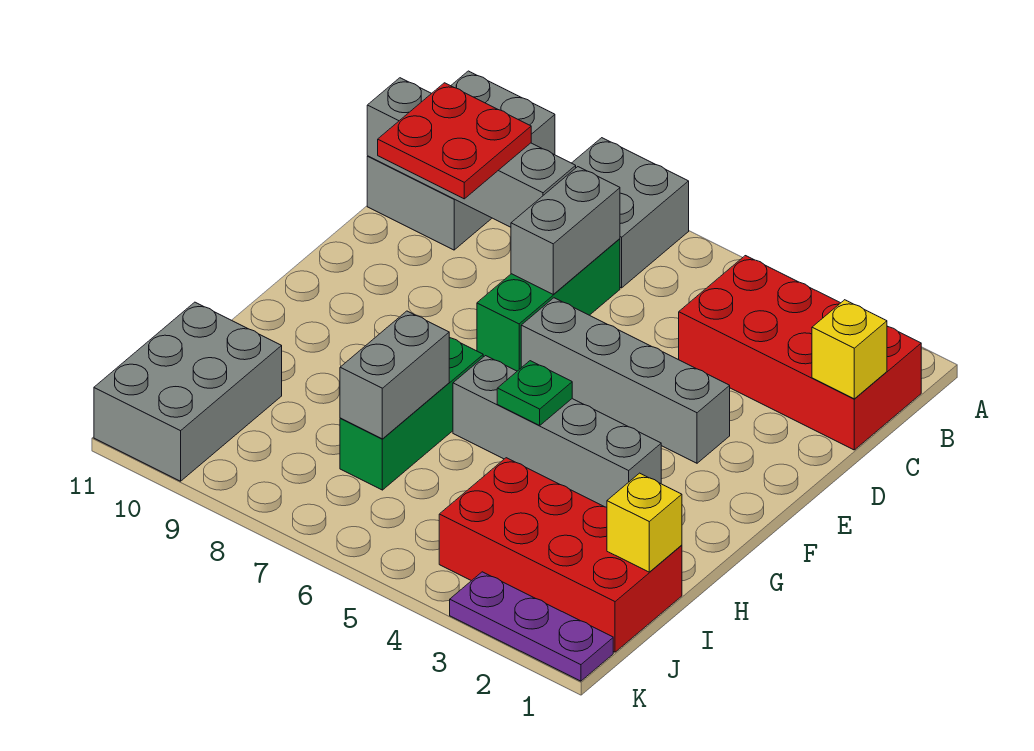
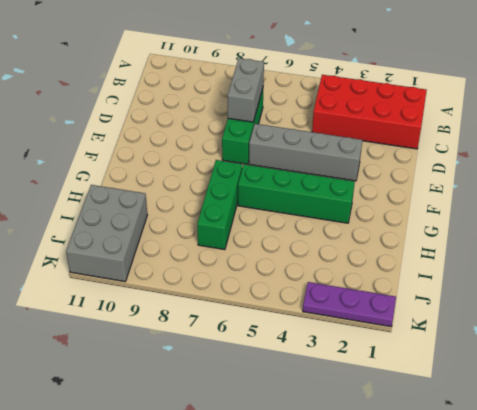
green brick G3:G6 level 1 -> grey brick G3:G6 level 1
none -> grey brick A7:B8 level 1
none -> grey brick A10:C11 level 1
none -> red brick I1:J4 level 1

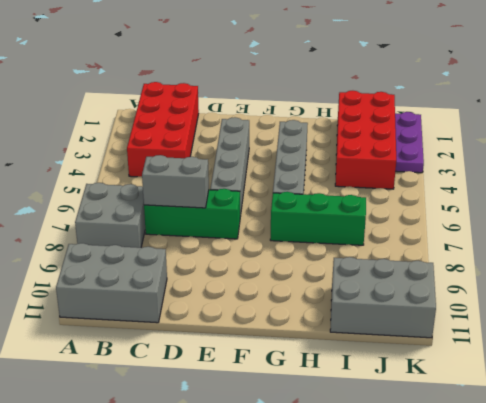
none -> yellow brick C1 level 2
none -> grey brick C8:C11 level 2
none -> green plate G5 level 2

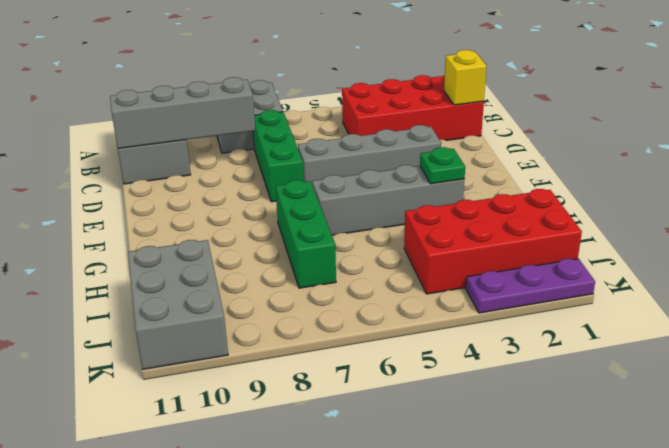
green plate G3 level 2 -> green plate G5 level 2
none -> grey brick C7:D7 level 2
none -> grey brick H7:I7 level 2
none -> yellow brick I1 level 2

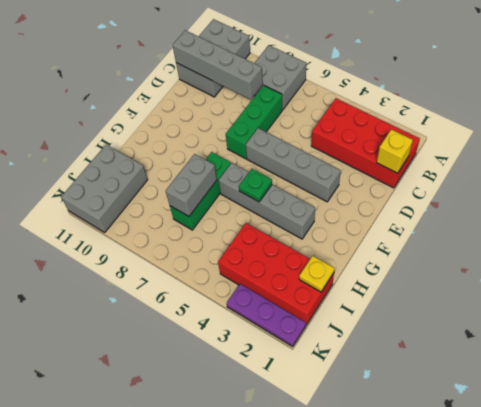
yellow plate I1 level 2 -> yellow brick I1 level 2
none -> grey brick C7:D7 level 2
none -> red plate C9:D10 level 3

